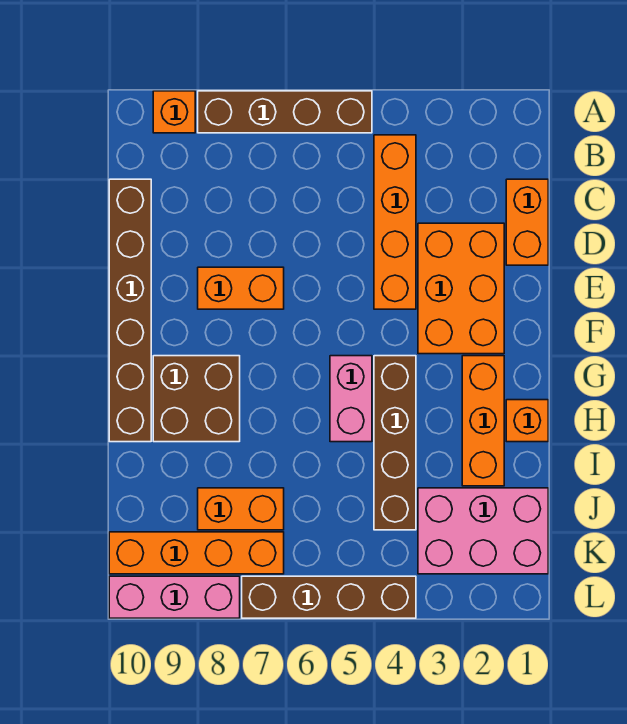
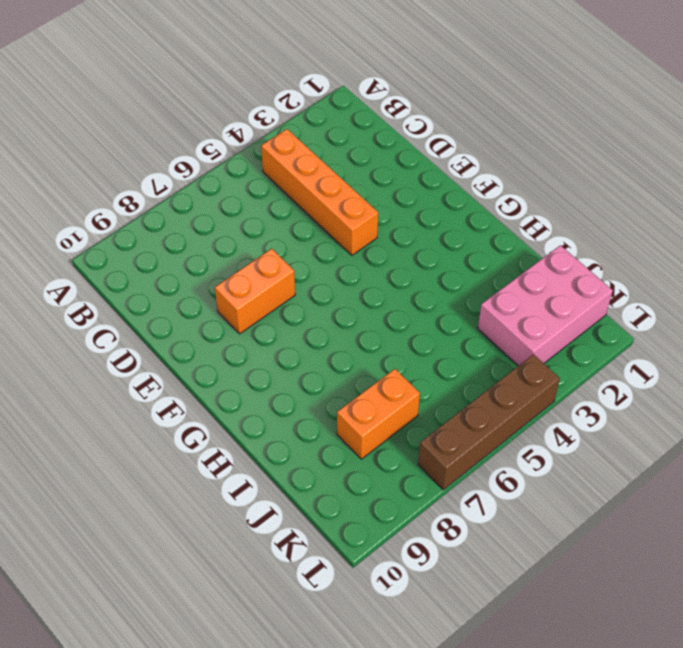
none -> brown brick A5:A8 level 1
none -> orange brick A9 level 1
none -> orange brick C1:D1 level 1

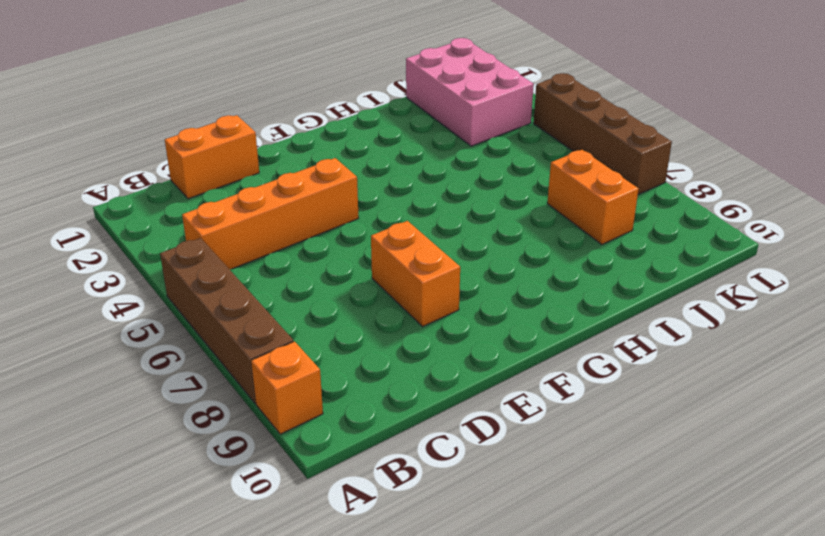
none -> brown brick C10:H10 level 1
none -> orange brick D2:F3 level 1
none -> orange brick G2:I2 level 1

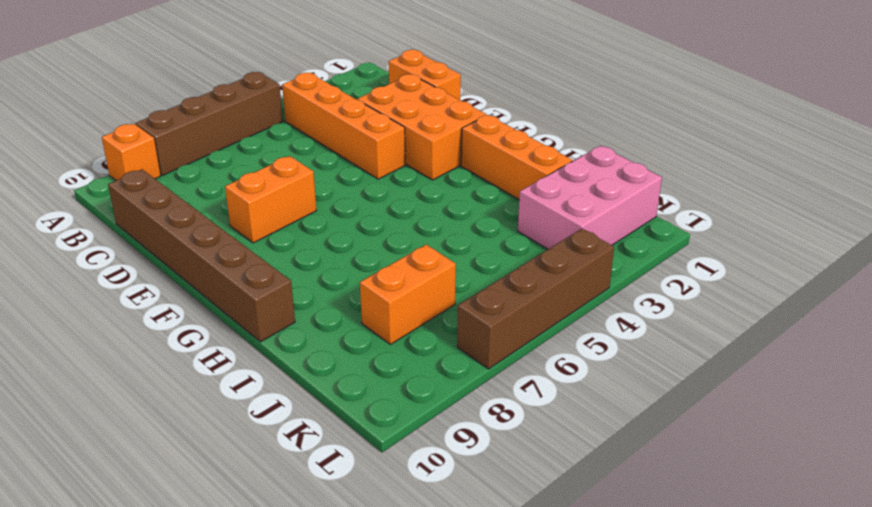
none -> brown brick G4:J4 level 1
none -> pink brick G5:H5 level 1
none -> brown brick G8:H9 level 1

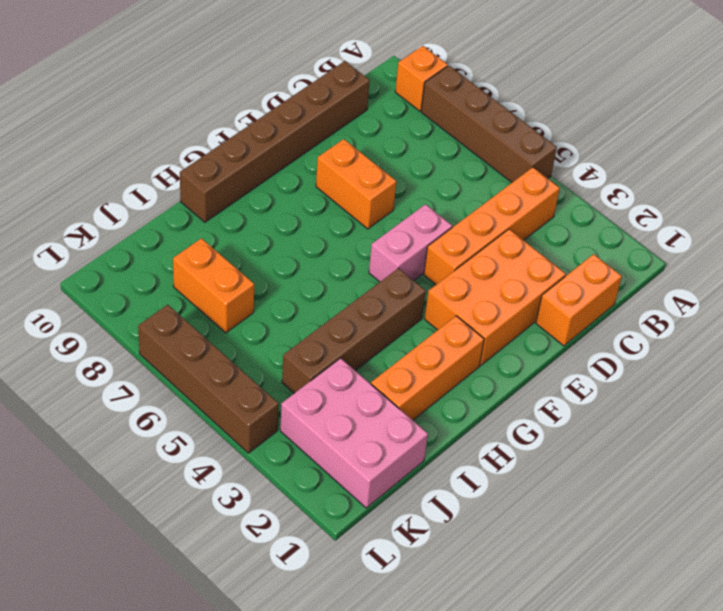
pink brick E5:F5 level 1 -> pink brick G5:H5 level 1
none -> brown brick G8:H9 level 1
none -> orange brick H1 level 1
none -> orange brick K7:K10 level 1

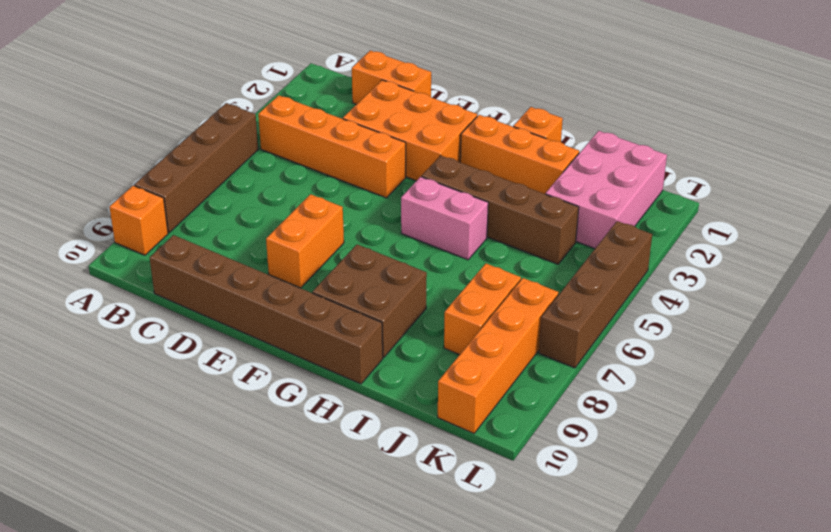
none -> pink brick L8:L10 level 1

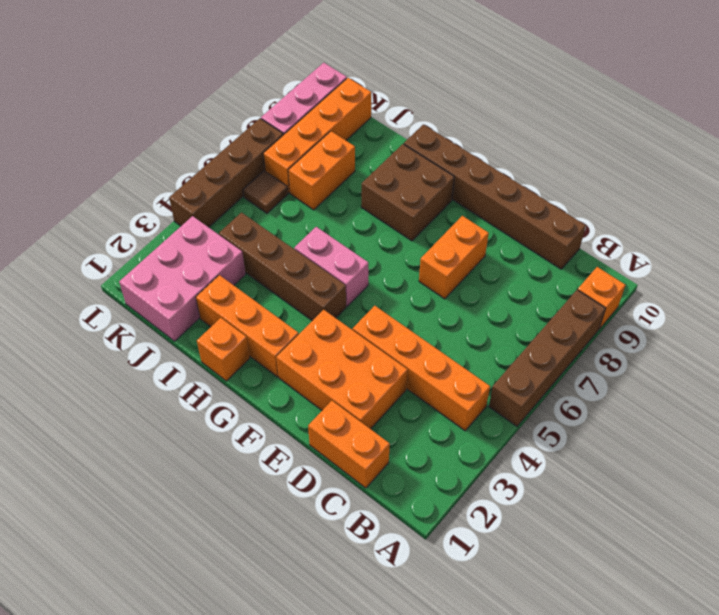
brown tile K6 level 1 -> none

